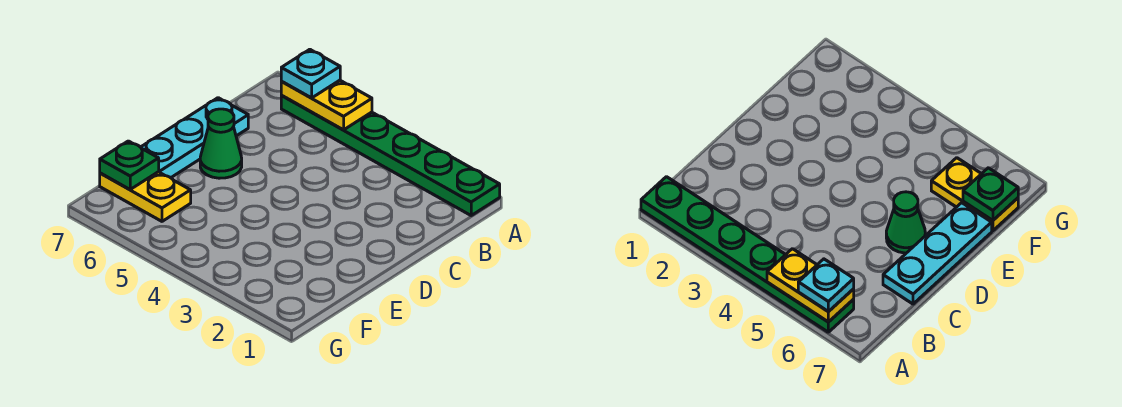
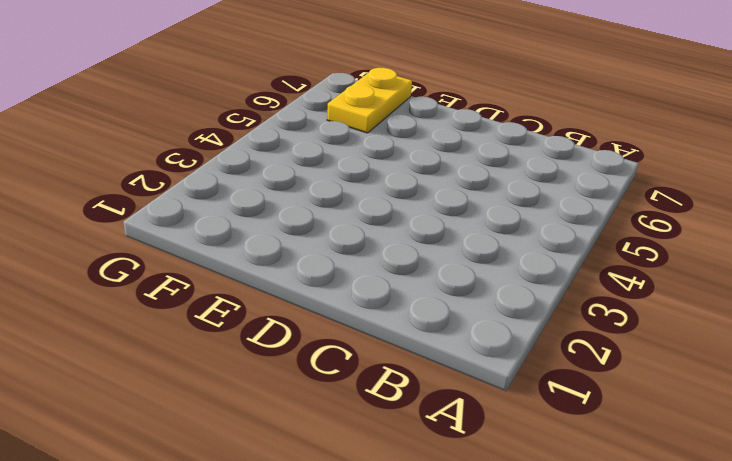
none -> green plate A1:A6 level 1
none -> cyan plate C7:E7 level 1

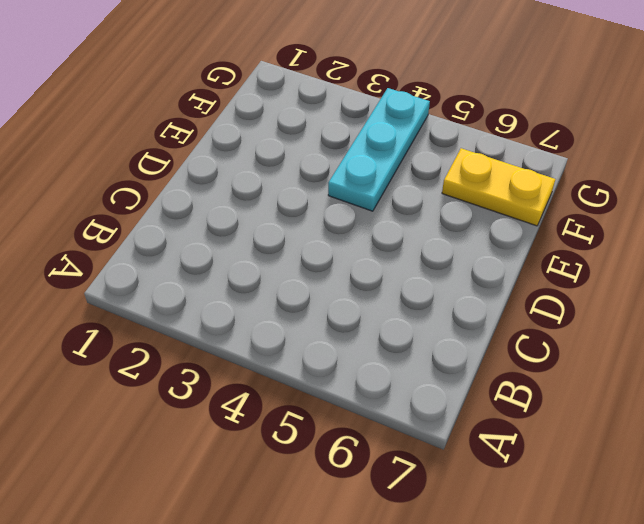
cyan plate E4:G4 level 1 -> cyan plate C7:E7 level 1
none -> green plate A1:A6 level 1
none -> green cone D6 level 1

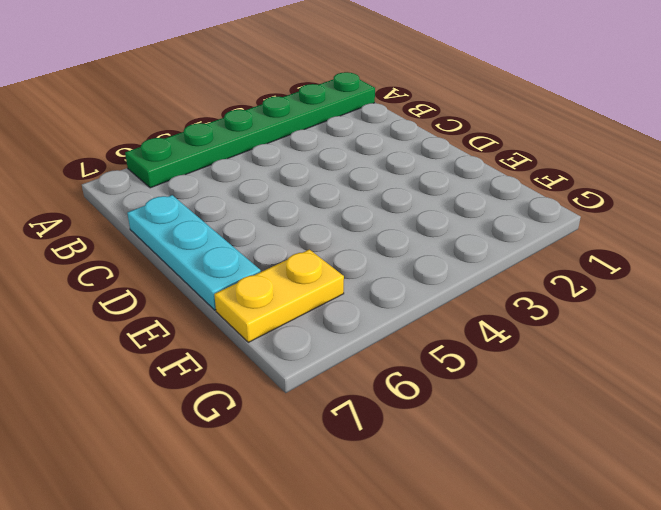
none -> green cone D6 level 1
none -> yellow plate A5:A6 level 2

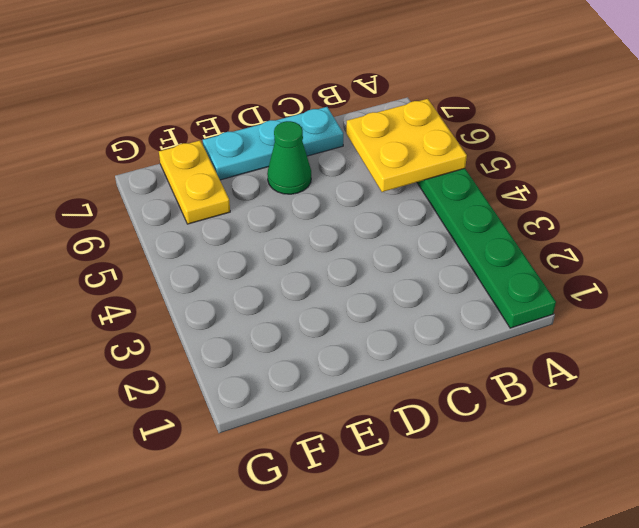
yellow plate A5:B6 level 2 -> yellow plate A5:A6 level 2
none -> green plate F7 level 2
none -> cyan plate A6 level 3

